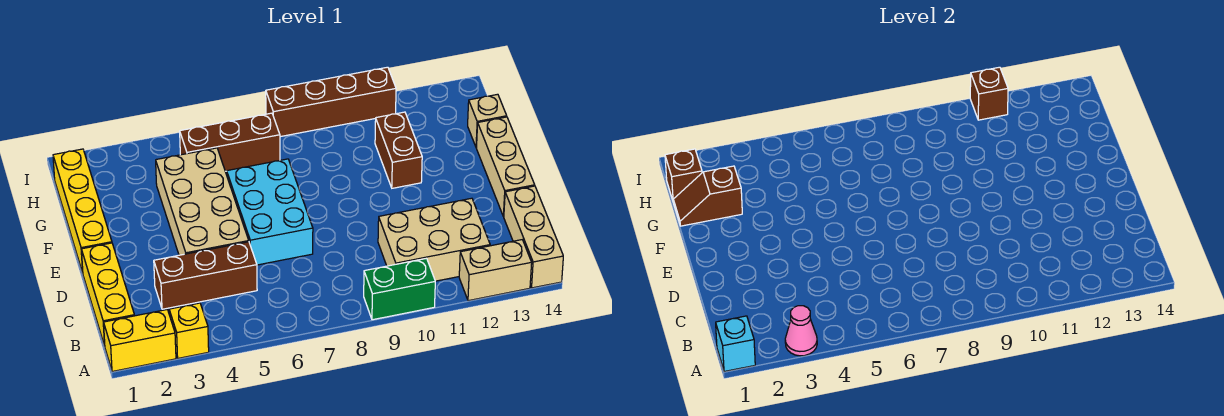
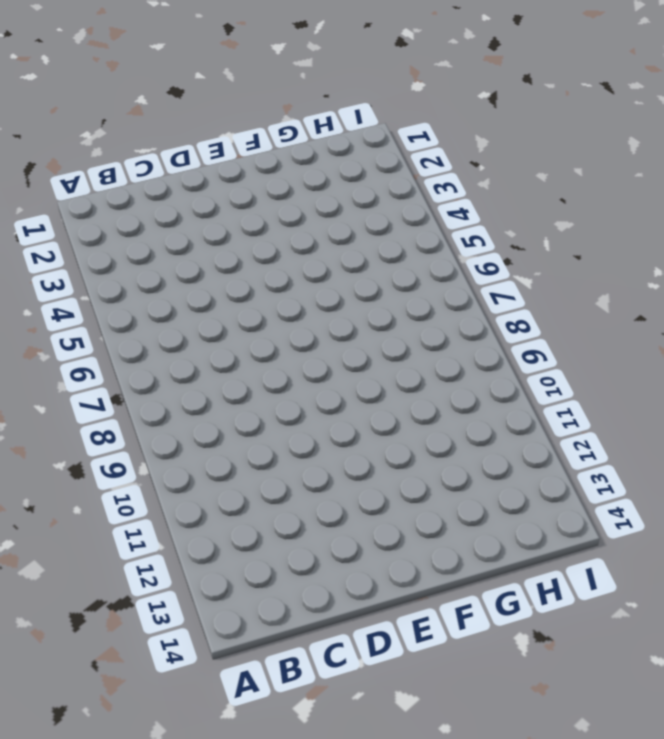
none -> yellow brick A1:A2 level 1
none -> yellow brick A3 level 1
none -> green brick A9:A10 level 1

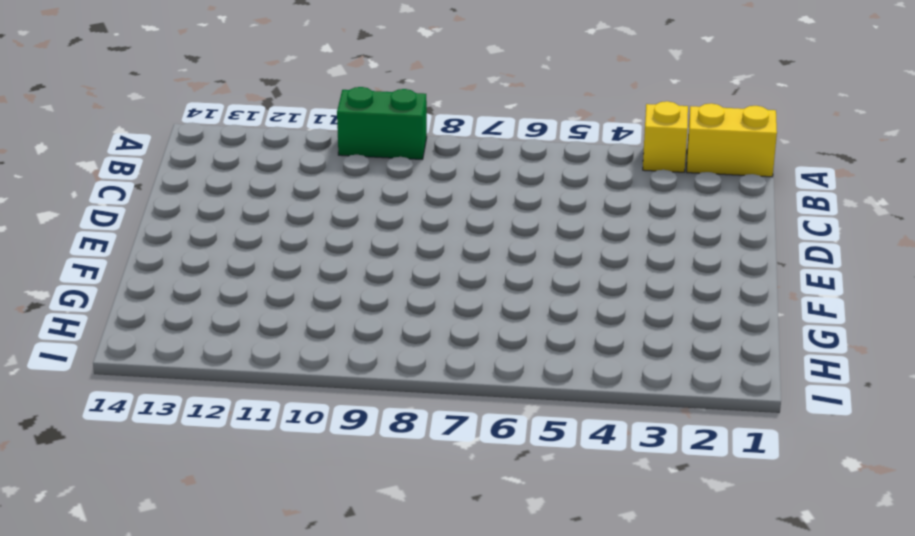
none -> tan brick A12:A13 level 1
none -> tan brick A14:C14 level 1
none -> yellow brick B1:D1 level 1

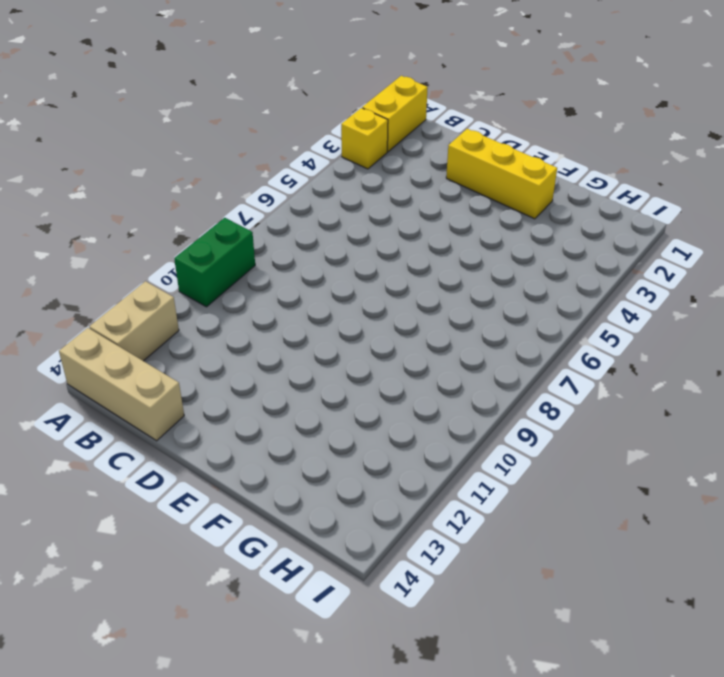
yellow brick D2:F2 level 1 -> yellow brick B1:D1 level 1
none -> tan brick B10:C12 level 1
none -> brown brick C3:C5 level 1
none -> tan brick D4:G5 level 1

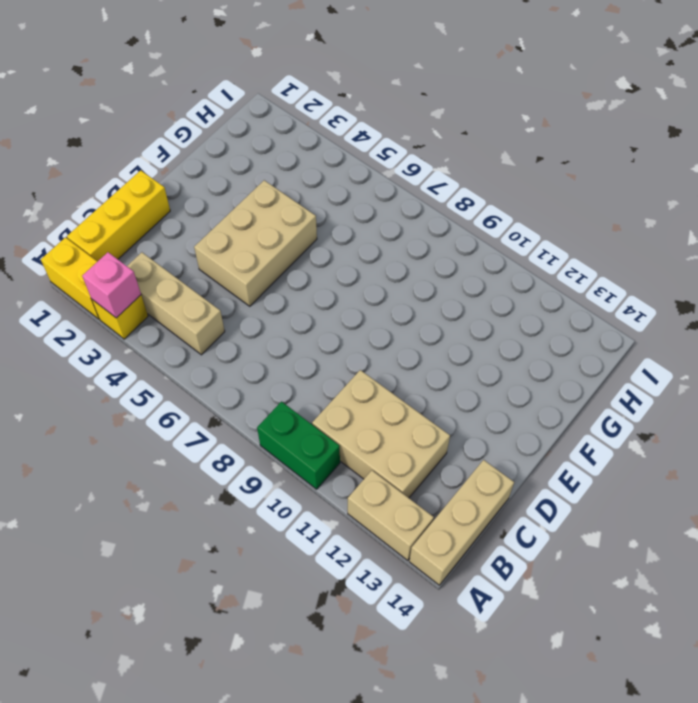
pink brick A3 level 2 -> pink cone A3 level 2
tan brick B3:B5 level 1 -> tan brick D14:F14 level 1
tan brick D4:F5 level 1 -> tan brick D4:G5 level 1
none -> brown brick C3:C5 level 1
none -> cyan brick D6:F7 level 1
none -> yellow brick E1:H1 level 1

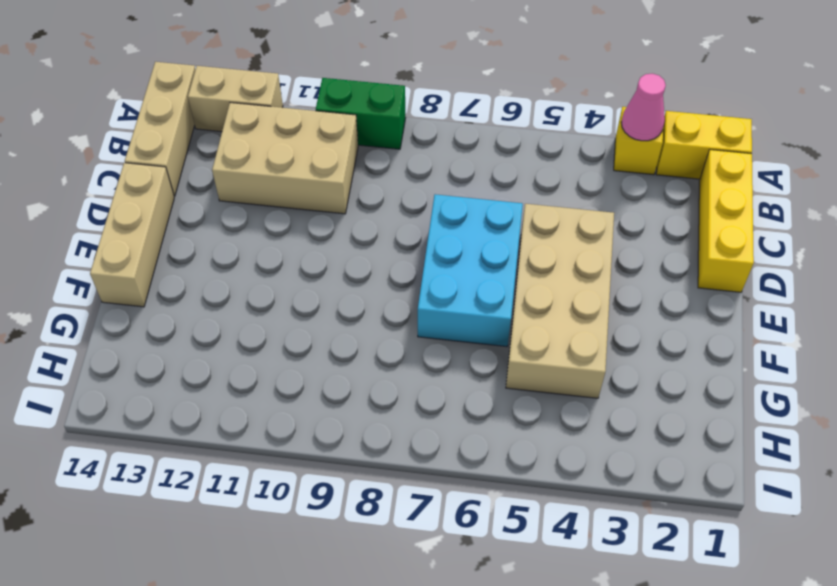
none -> brown brick C3:C5 level 1
none -> yellow brick E1:H1 level 1
none -> brown brick F11:G11 level 1

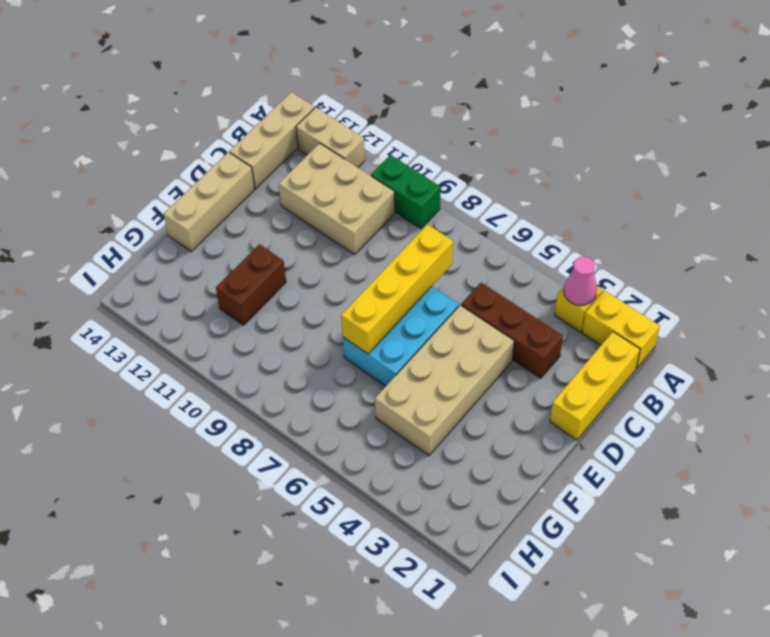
yellow brick C7:F7 level 2 -> yellow brick E1:H1 level 1
none -> tan brick G14 level 1
none -> brown brick H5:H7 level 1
none -> brown brick I8:I11 level 1

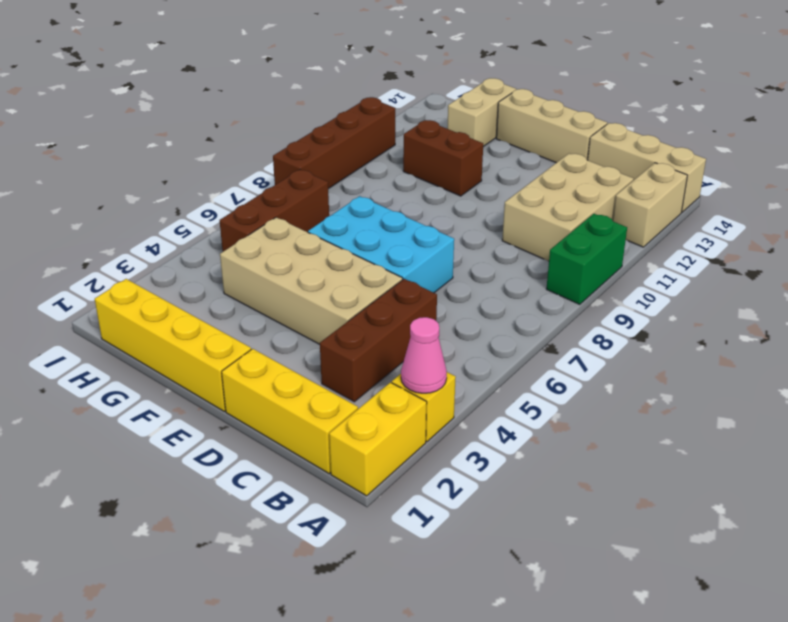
tan brick G13:G14 level 1 -> tan brick G14 level 1
none -> cyan brick A1 level 2
none -> brown slope G1:G2 level 2 top 2
none -> brown brick H1 level 2

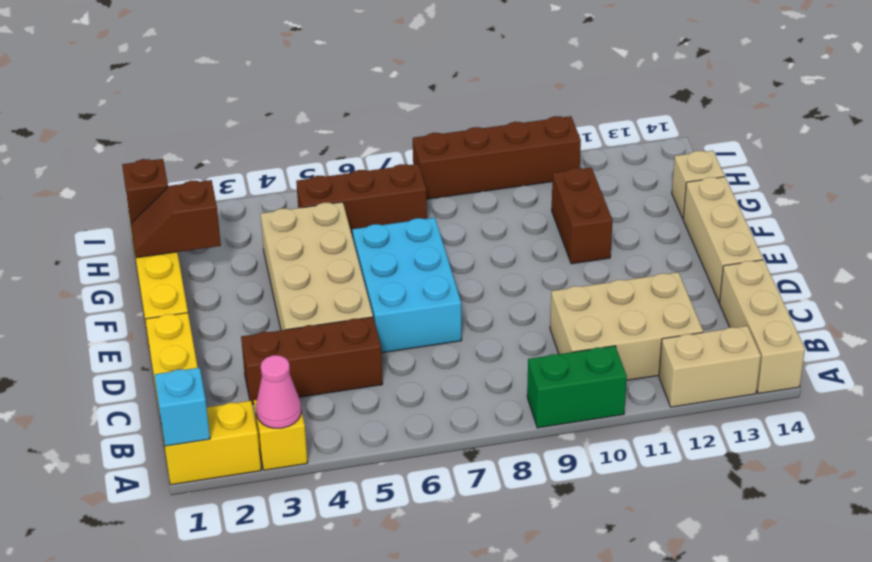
none -> brown brick I11 level 2

